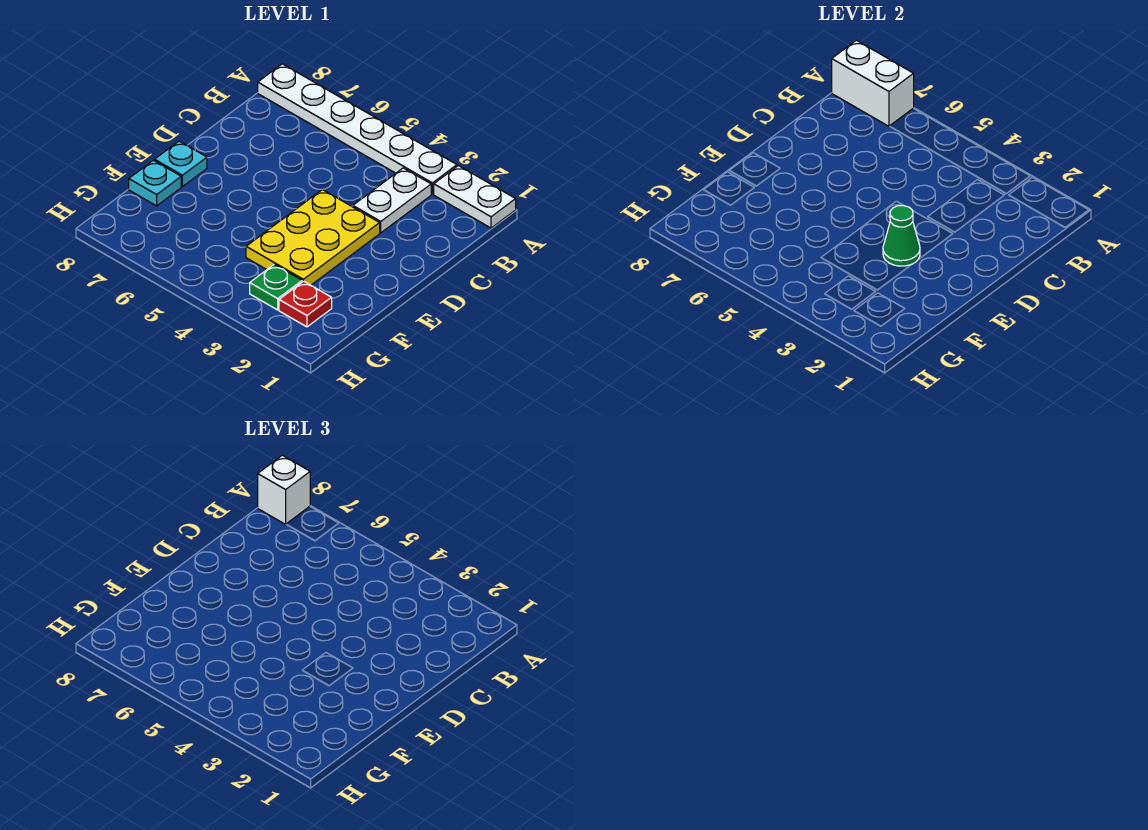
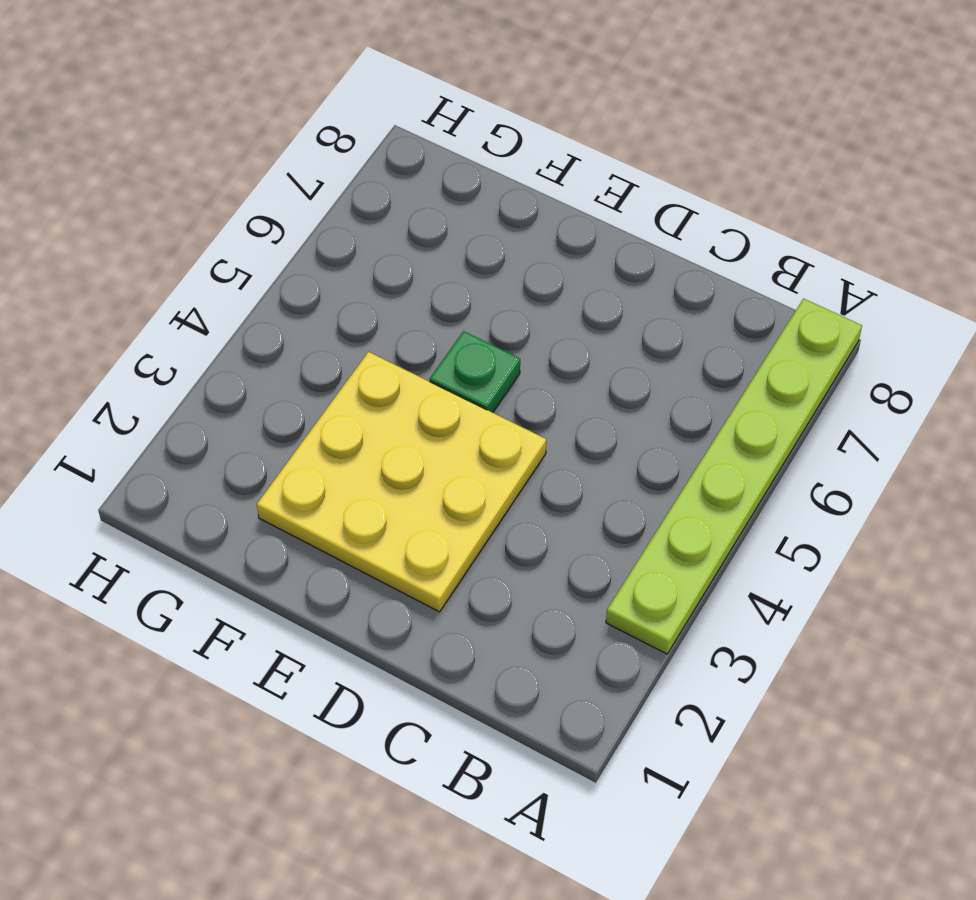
lime plate A3:A8 level 1 -> white plate A3:A8 level 1
yellow plate D2:F4 level 1 -> yellow plate D3:F4 level 1
green plate E5 level 1 -> green plate G3 level 1
none -> white plate A1:A2 level 1
none -> white plate B3:C3 level 1

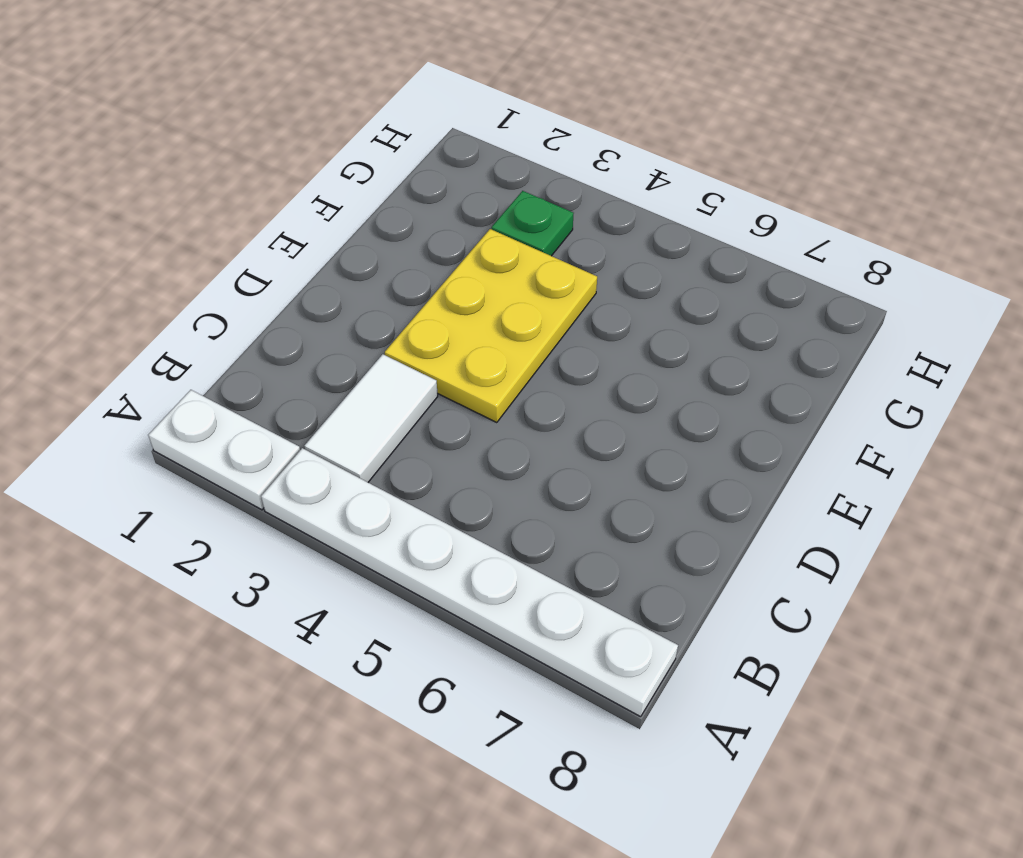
white tile B3:C3 level 1 -> white plate B3:C3 level 1
none -> cyan plate E8 level 1
none -> cyan plate F8 level 1

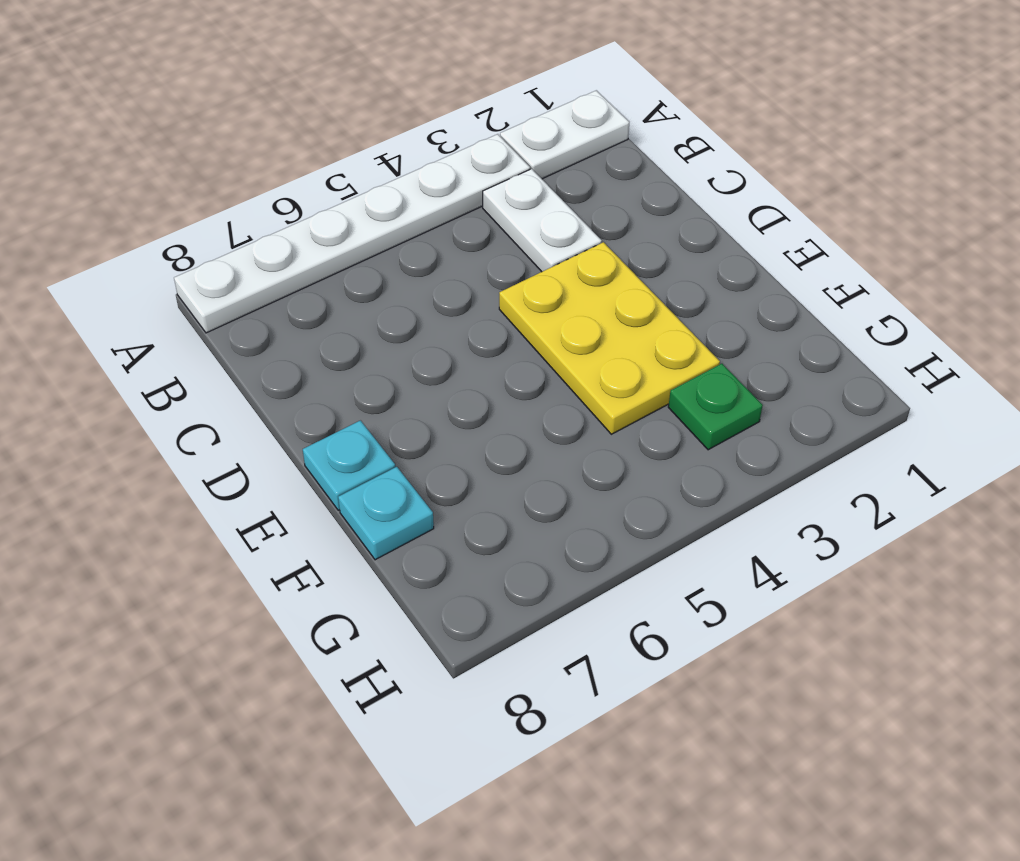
none -> red plate G2 level 1
none -> white brick A7:A8 level 2

